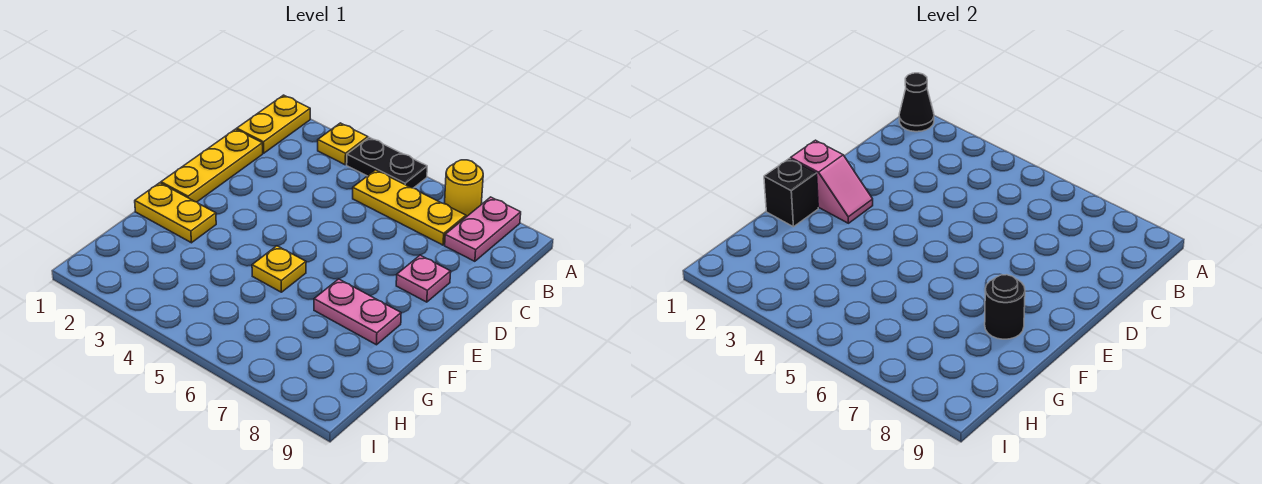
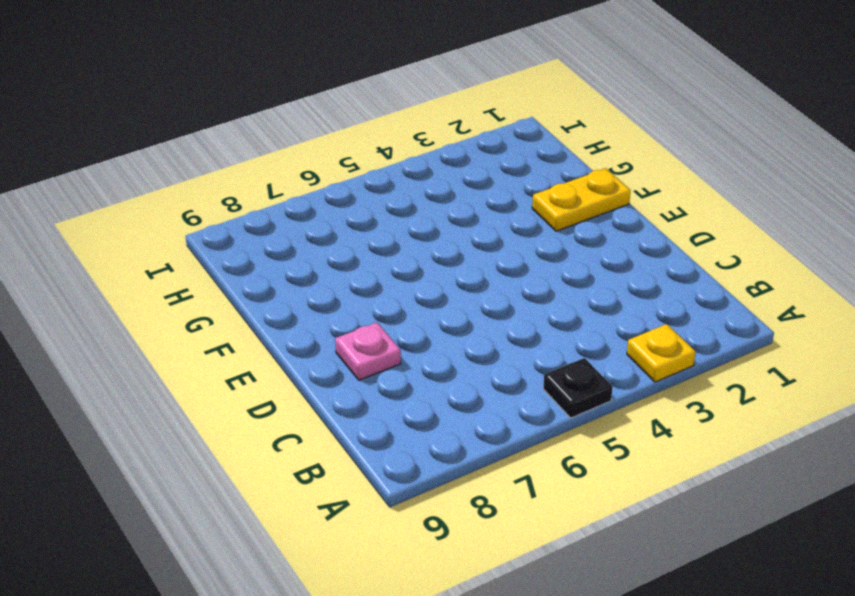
black plate A5 level 1 -> black plate A4:A5 level 1
none -> yellow plate A1:B1 level 1
none -> yellow round brick A7 level 1
none -> pink plate A8:B8 level 1

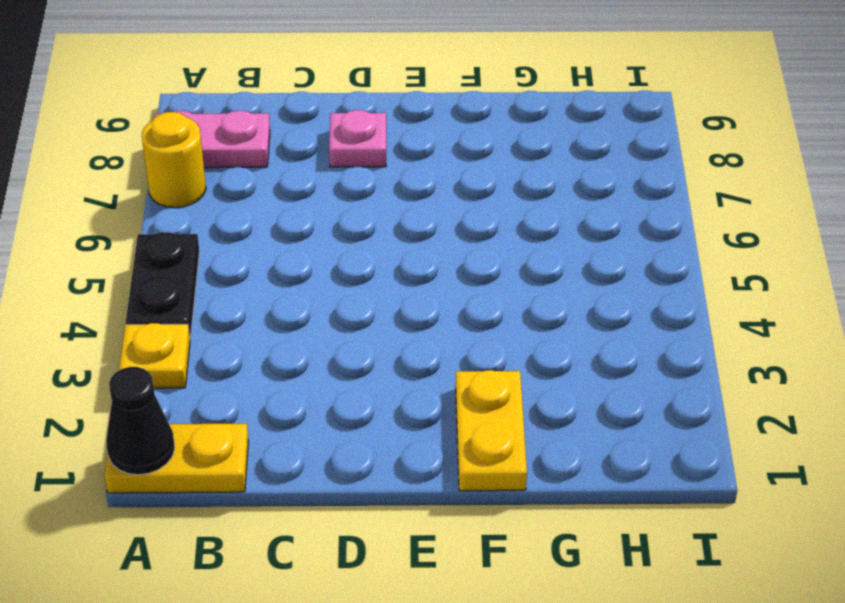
none -> yellow plate B5:B7 level 1
none -> yellow plate C1:E1 level 1
none -> yellow plate F5 level 1

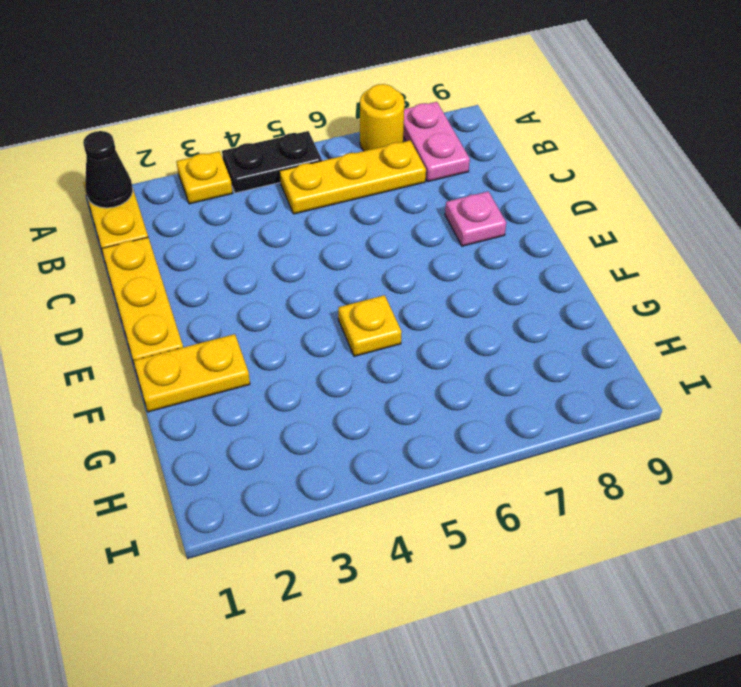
none -> pink plate F7:F8 level 1
none -> pink slope E1:E2 level 2 top 1
none -> black brick F1 level 2

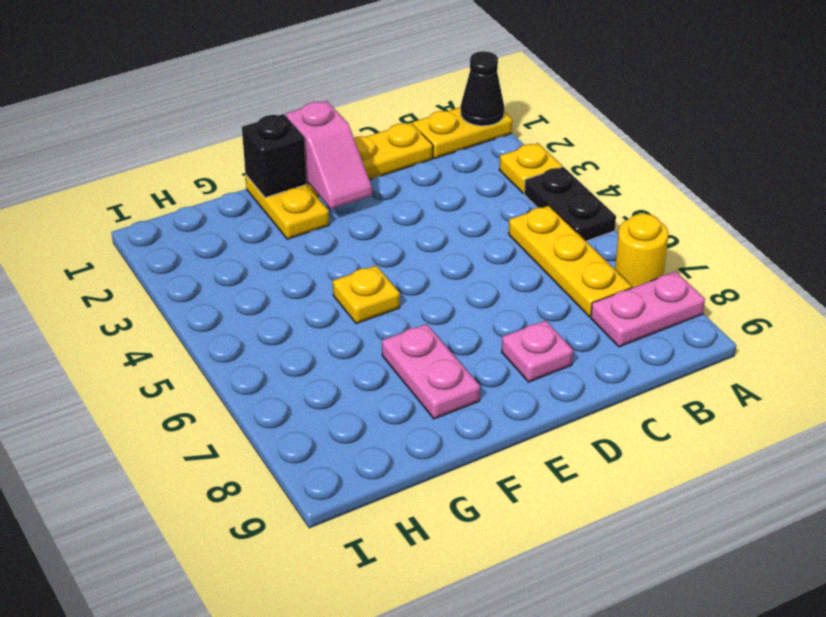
none -> black round brick F8 level 2

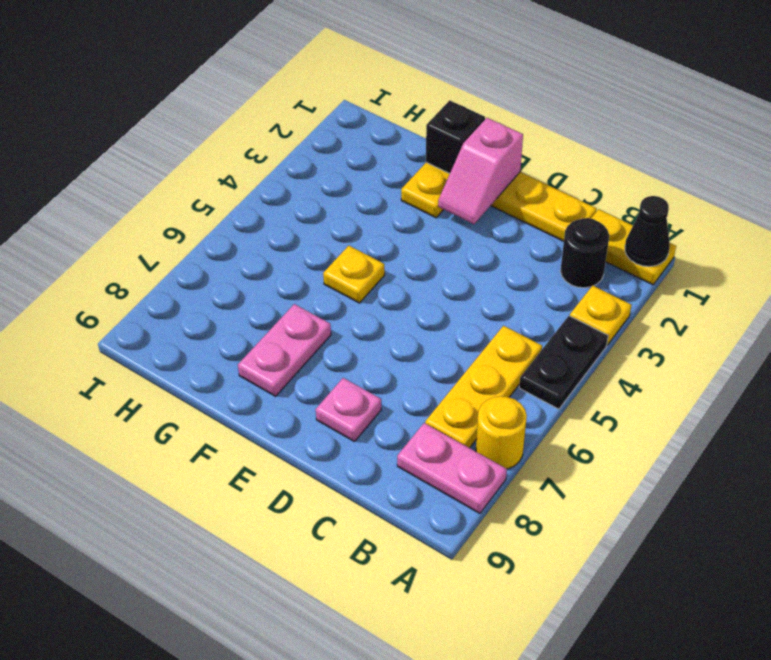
black round brick B2 level 1 -> black round brick F8 level 2

